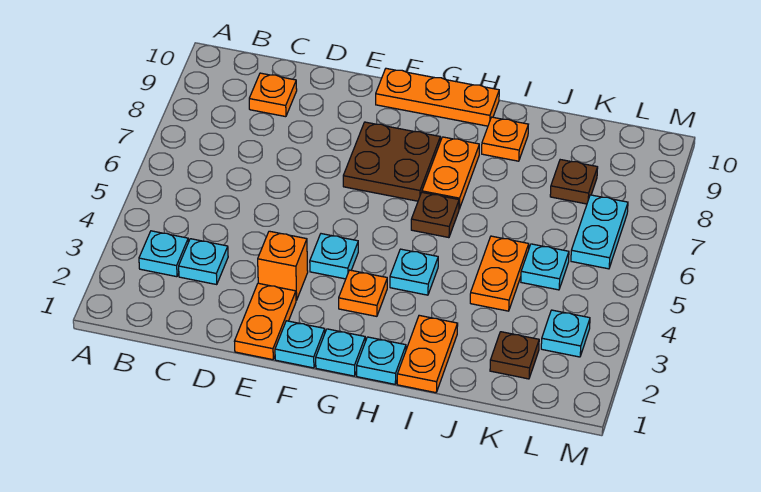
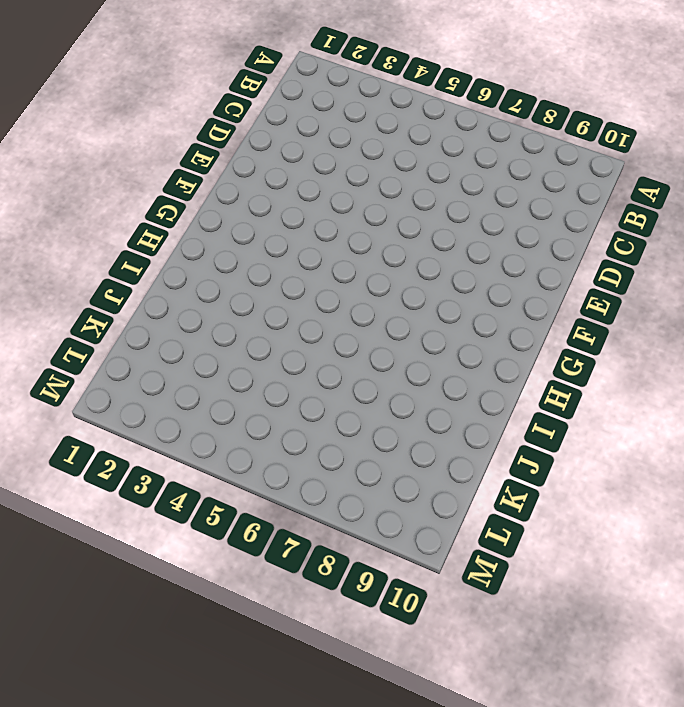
none -> cyan plate B3 level 1
none -> cyan plate C3 level 1
none -> orange plate C9 level 1

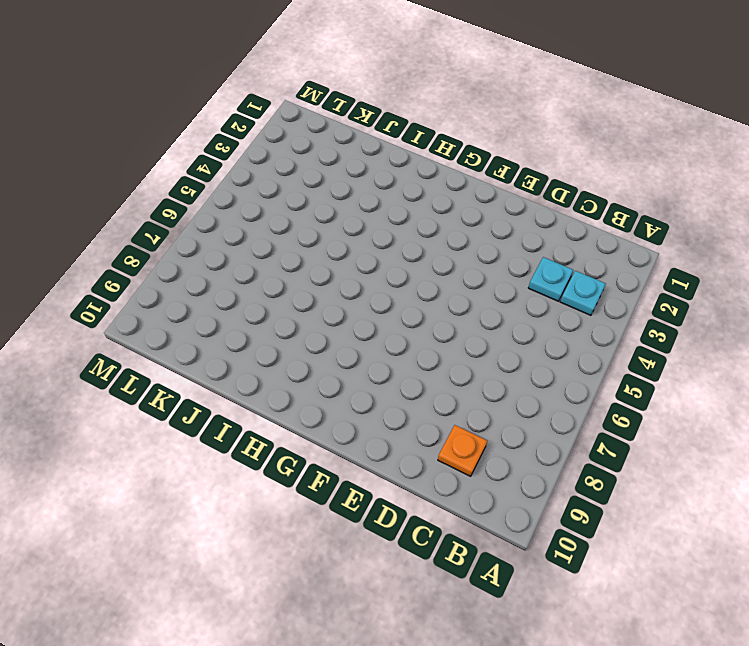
none -> orange plate E1:E2 level 1
none -> orange brick E3 level 1
none -> cyan plate F1 level 1

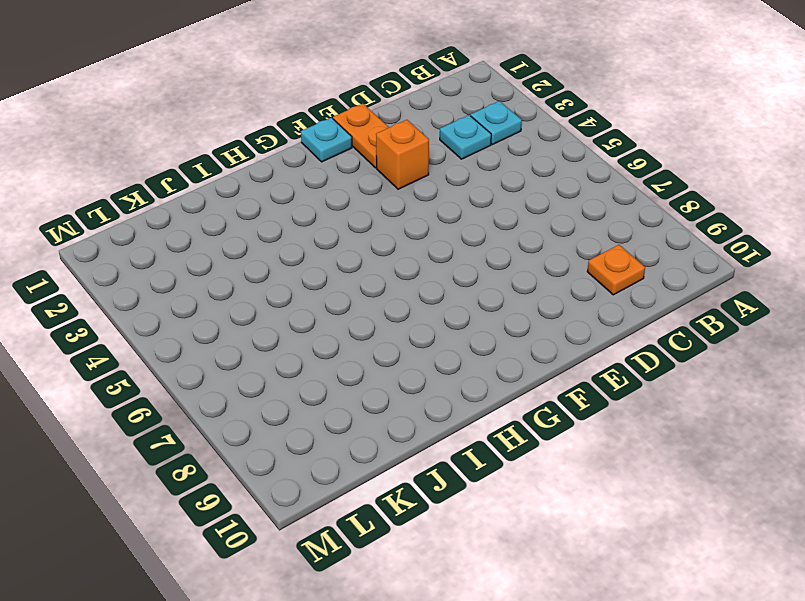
none -> cyan plate F4 level 1
none -> brown plate F7:G8 level 1
none -> orange plate F10:H10 level 1

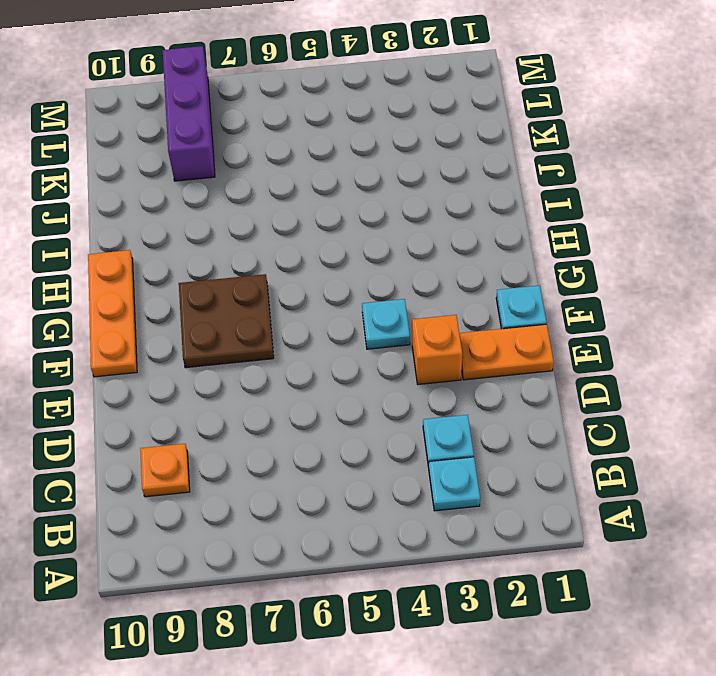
purple brick K8:M8 level 1 -> brown plate K8 level 1
none -> cyan plate G1 level 1
none -> orange plate G3 level 1
none -> cyan plate H1 level 1

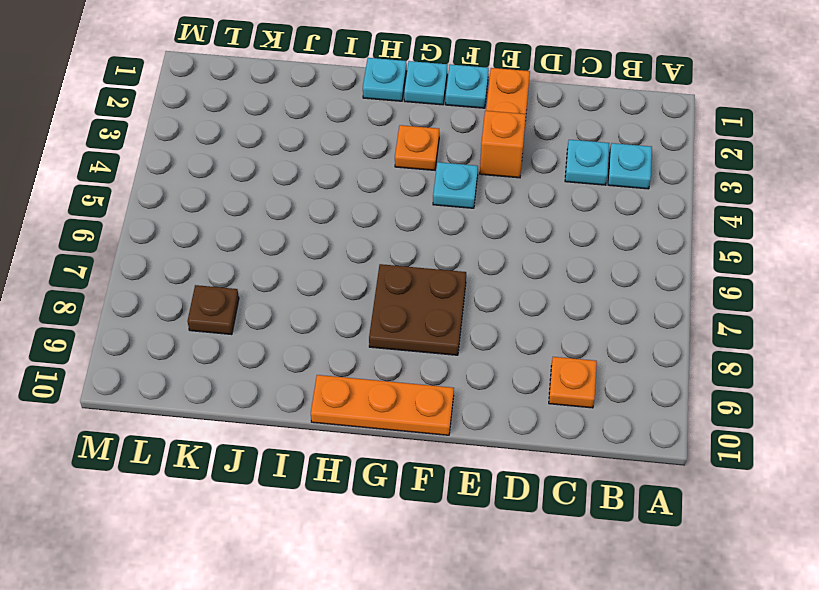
none -> cyan plate H4 level 1
none -> brown plate H6 level 1
none -> orange plate H7:H8 level 1

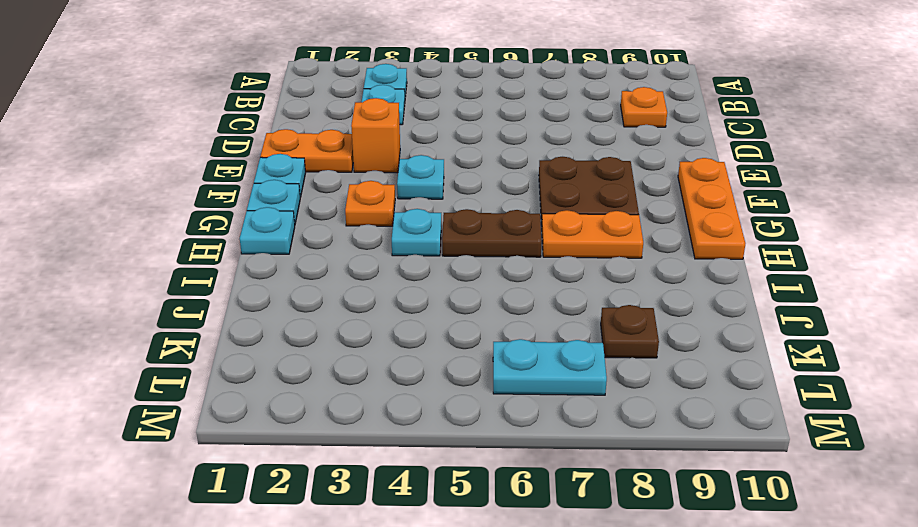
brown plate H5:H6 level 1 -> brown plate H6 level 1
none -> orange plate I1:I2 level 1
none -> orange plate I9 level 1
none -> orange plate J4:J5 level 1

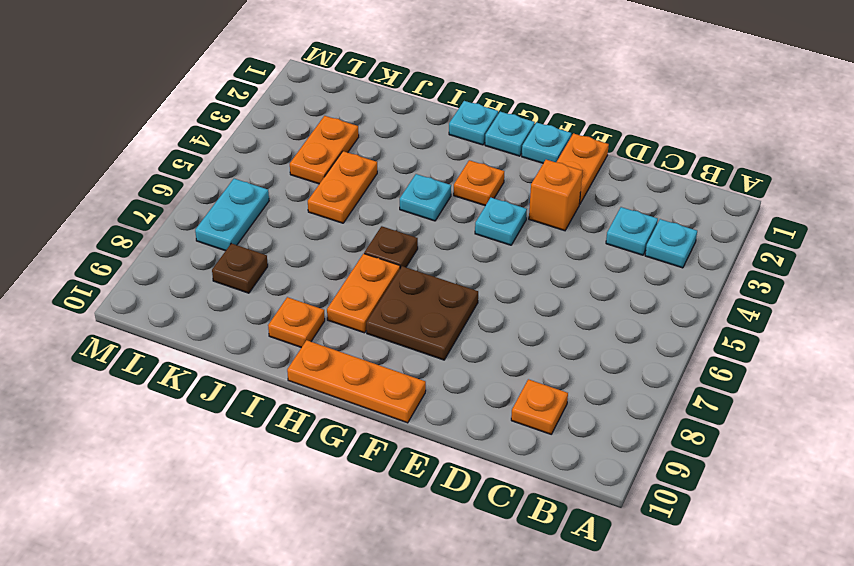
orange plate K3:K4 level 1 -> orange plate I1:I2 level 1
none -> brown plate K2 level 1
none -> cyan plate K5 level 1
none -> cyan plate L3 level 1

